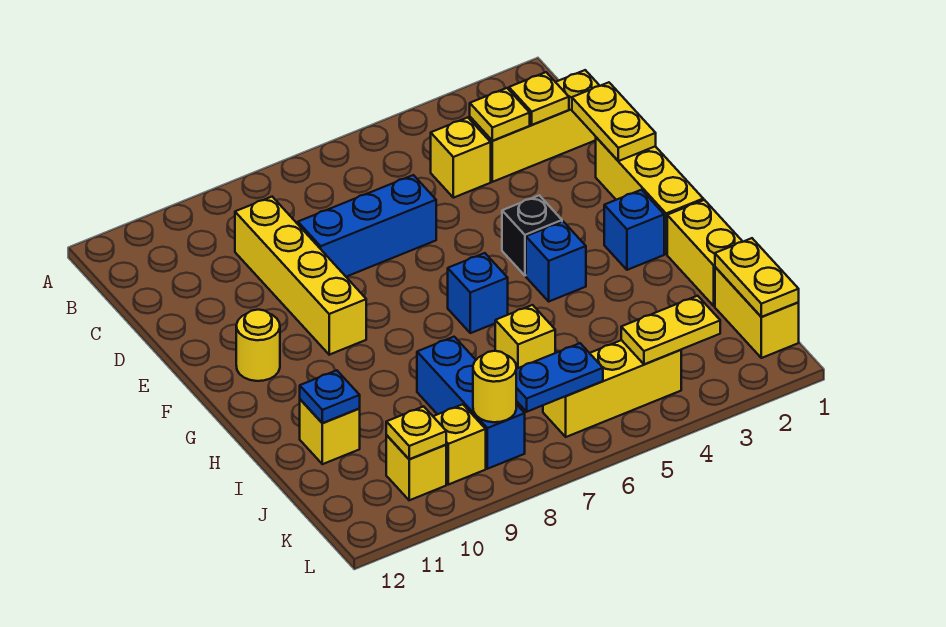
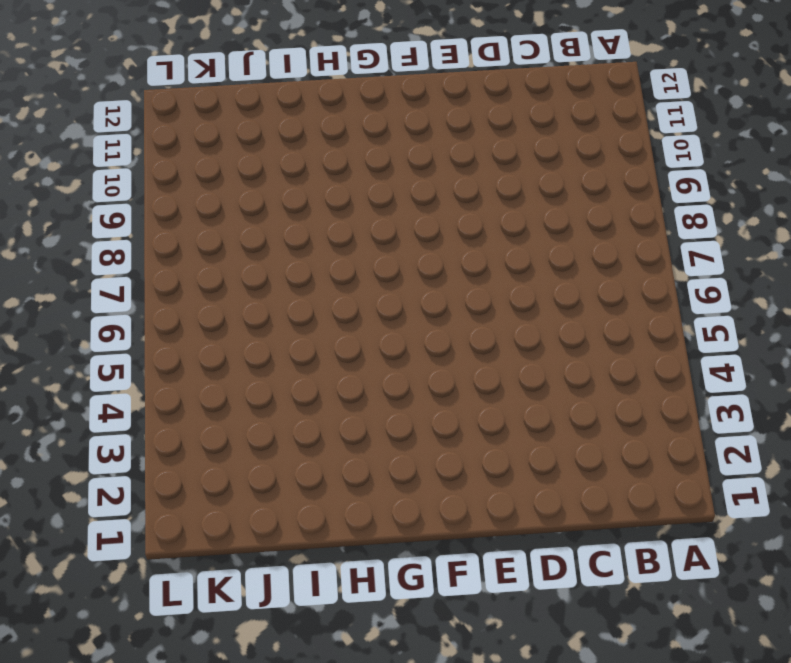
none -> yellow brick C1:C3 level 1
none -> yellow brick C4 level 1
none -> yellow brick C9:F9 level 1

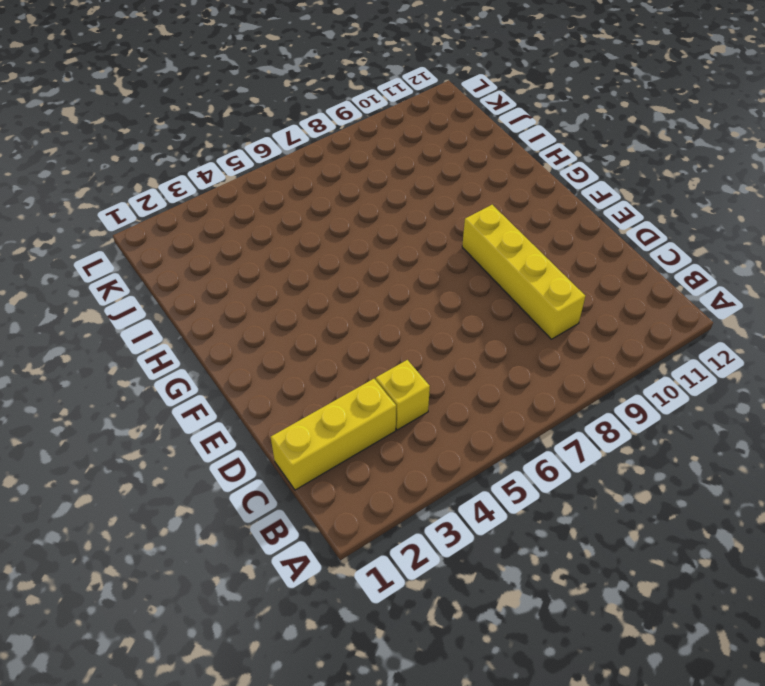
none -> blue brick D6:D8 level 1
none -> yellow brick E1:G1 level 1
none -> black brick F4 level 1

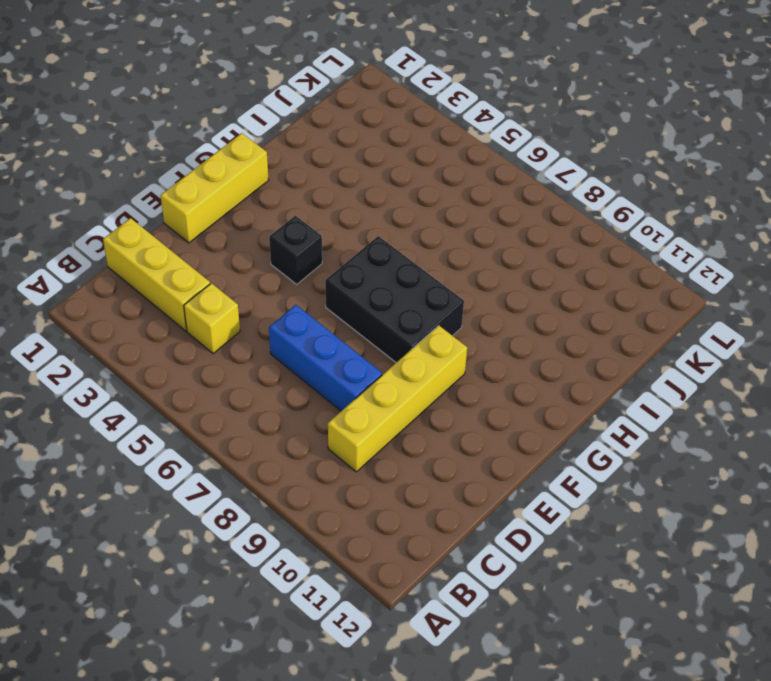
black brick F6:G8 level 1 -> blue brick G6 level 1
none -> yellow round brick F11 level 1
none -> blue brick G2 level 1
none -> blue brick G4 level 1

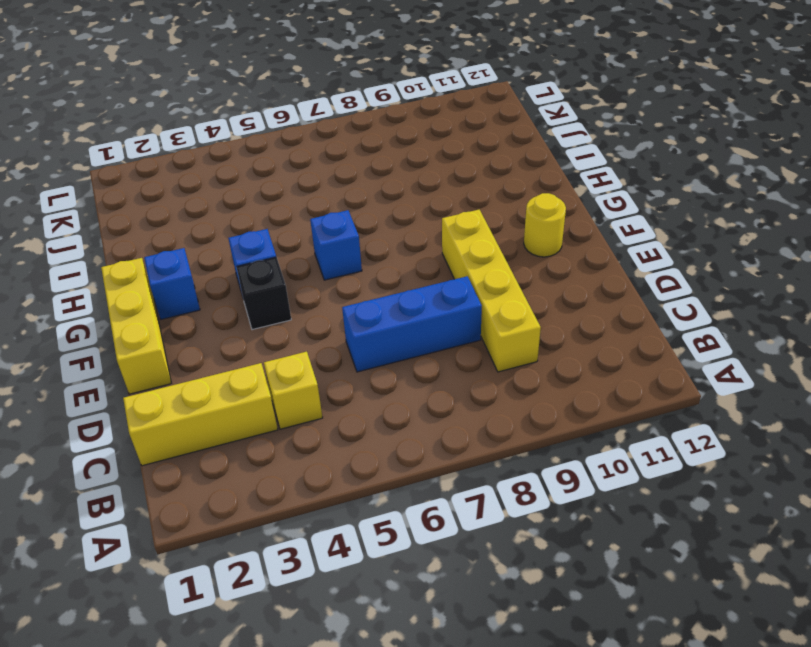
none -> yellow brick H1:I1 level 1
none -> yellow brick I6 level 1
none -> blue brick I8:K8 level 1

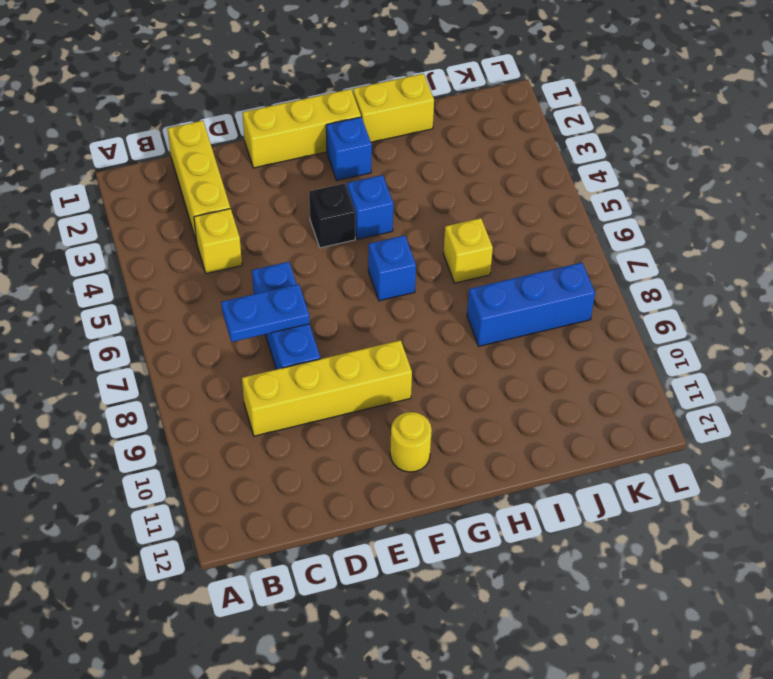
blue plate C7:D7 level 2 -> blue plate K6:K7 level 2
none -> yellow brick I11 level 1
none -> yellow brick J1:K1 level 1
none -> yellow brick K4:K6 level 1

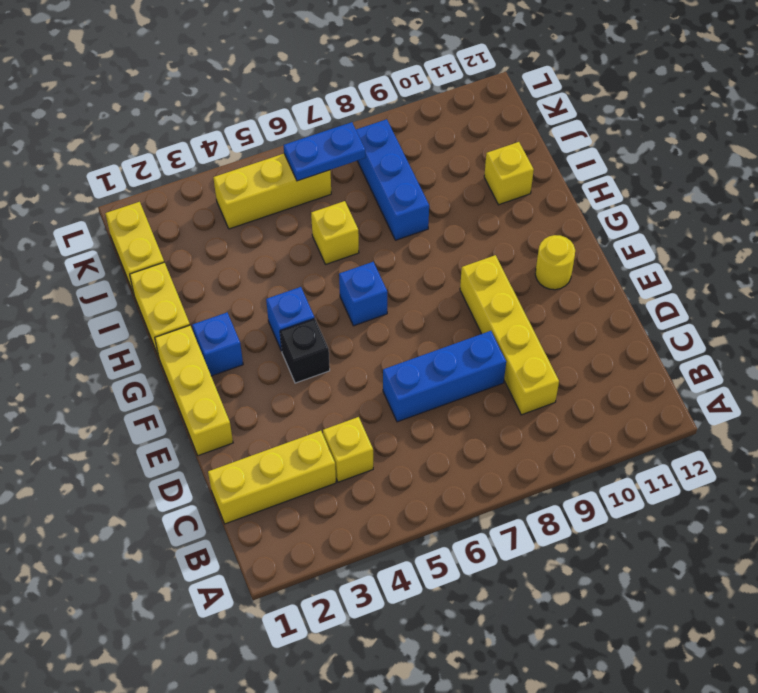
none -> yellow brick K9 level 1
none -> yellow brick K10 level 1
none -> yellow plate C2 level 2

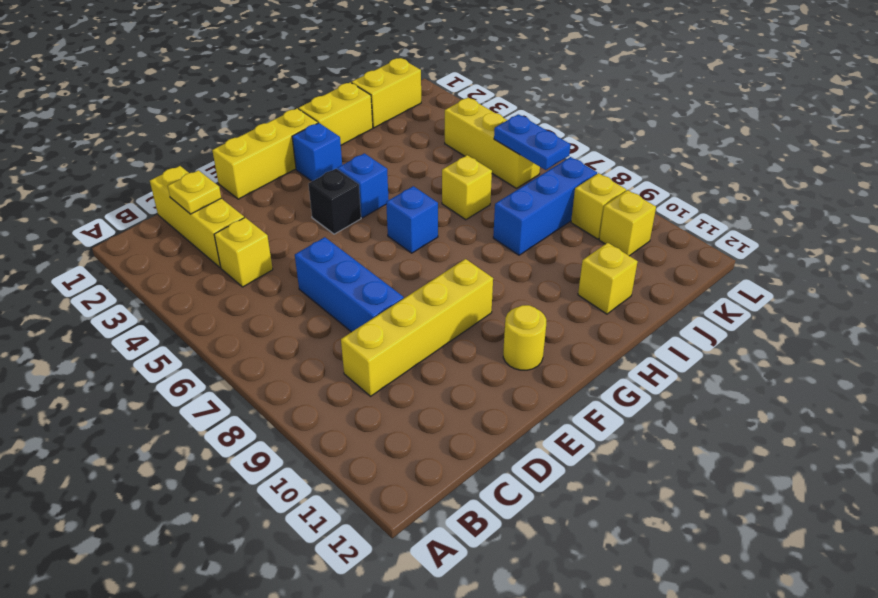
none -> yellow plate C3 level 2
none -> yellow plate D1:E1 level 2
none -> blue plate I11 level 2

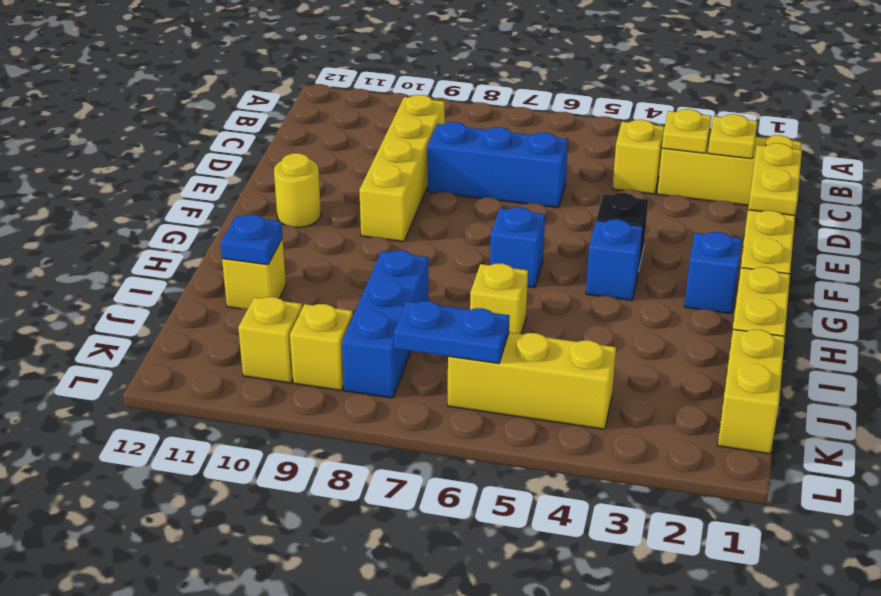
none -> yellow plate J1:K1 level 2
none -> yellow plate K3:K4 level 2
none -> yellow round brick K8 level 2

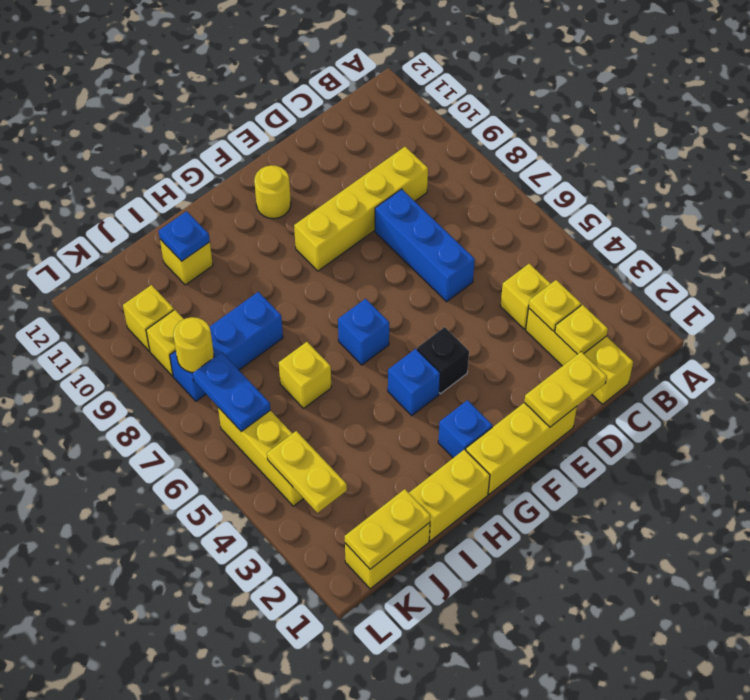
none -> yellow plate K10 level 2

